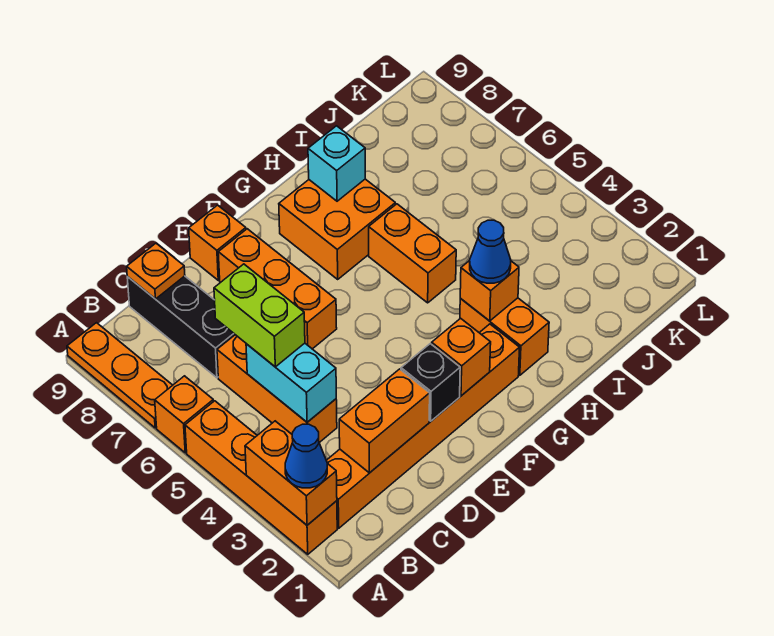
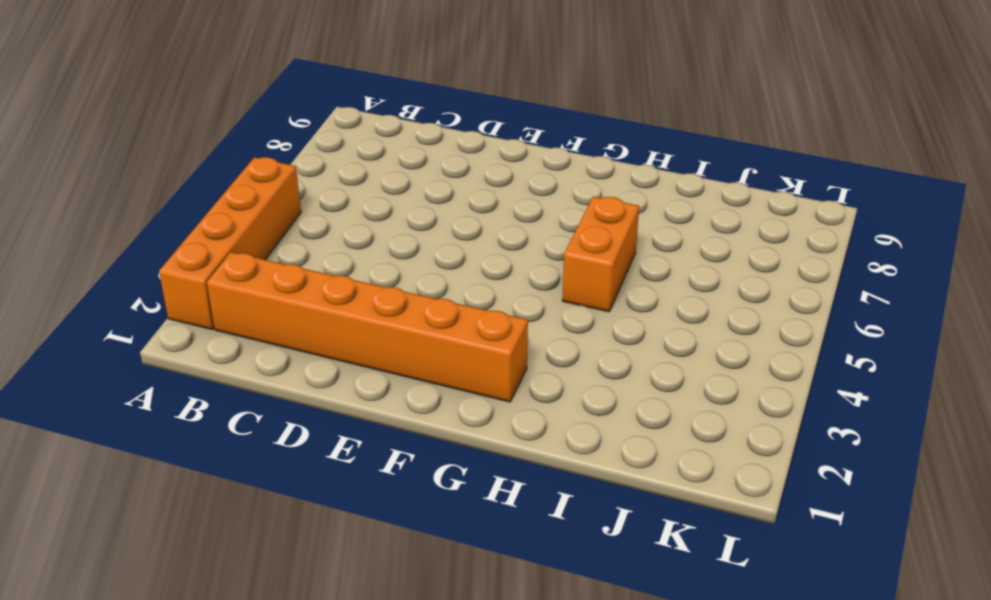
none -> orange brick A6 level 1
none -> orange plate A7:A9 level 1
none -> orange brick C4:C6 level 1

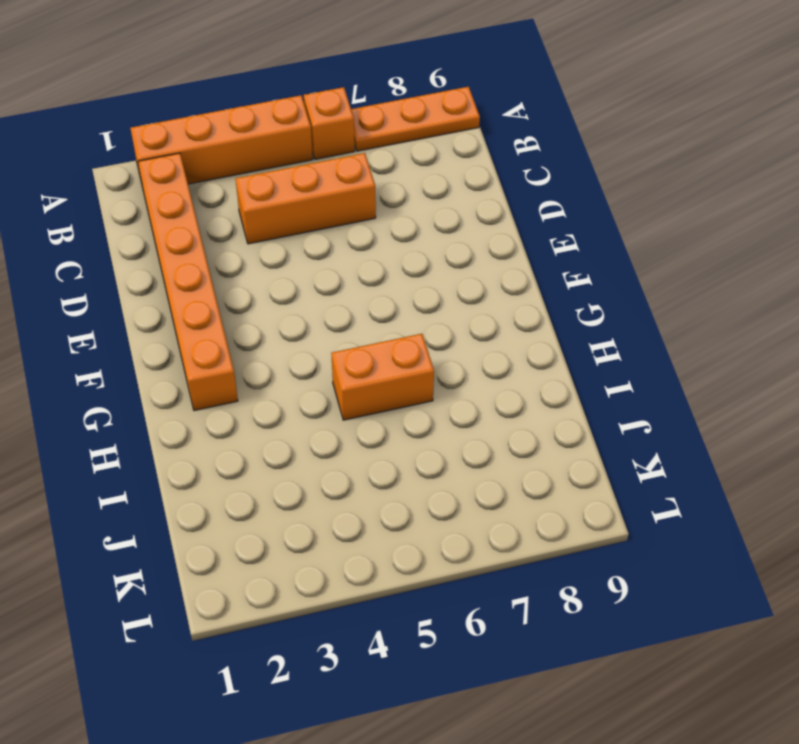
none -> black brick C7:C9 level 1
none -> orange brick E6:E8 level 1
none -> orange brick E9 level 1

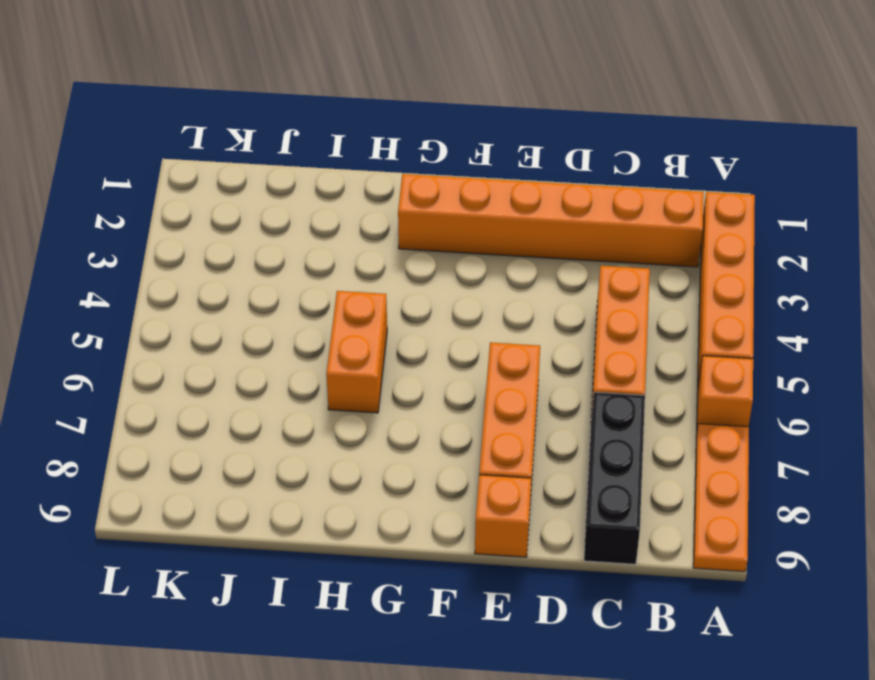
none -> orange brick G7:H8 level 1
none -> orange brick H2:H3 level 1
none -> orange brick A2:A3 level 2

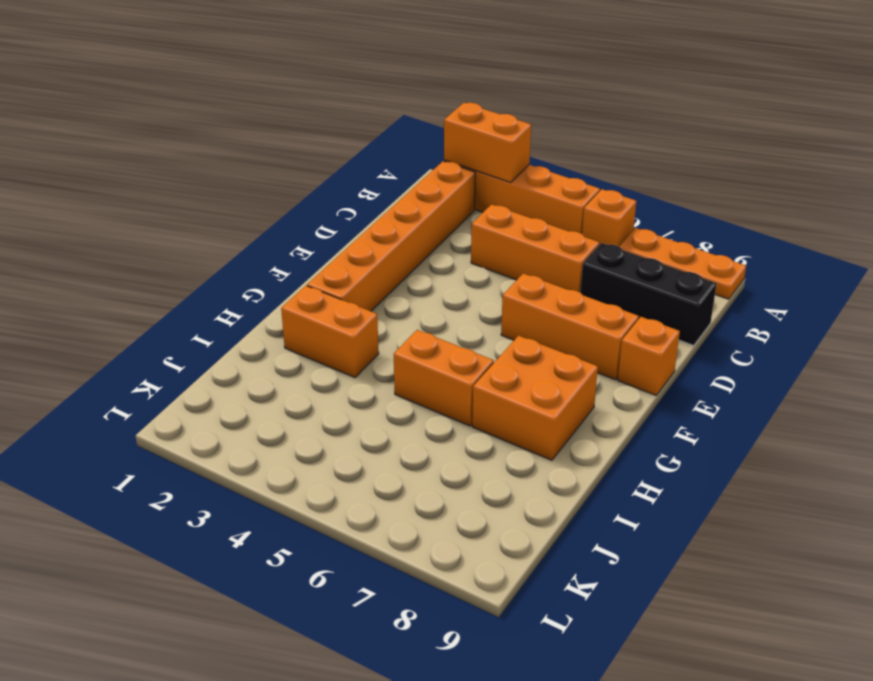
none -> orange brick C2:D2 level 2
none -> cyan brick C4:C5 level 2
none -> orange plate C9 level 2

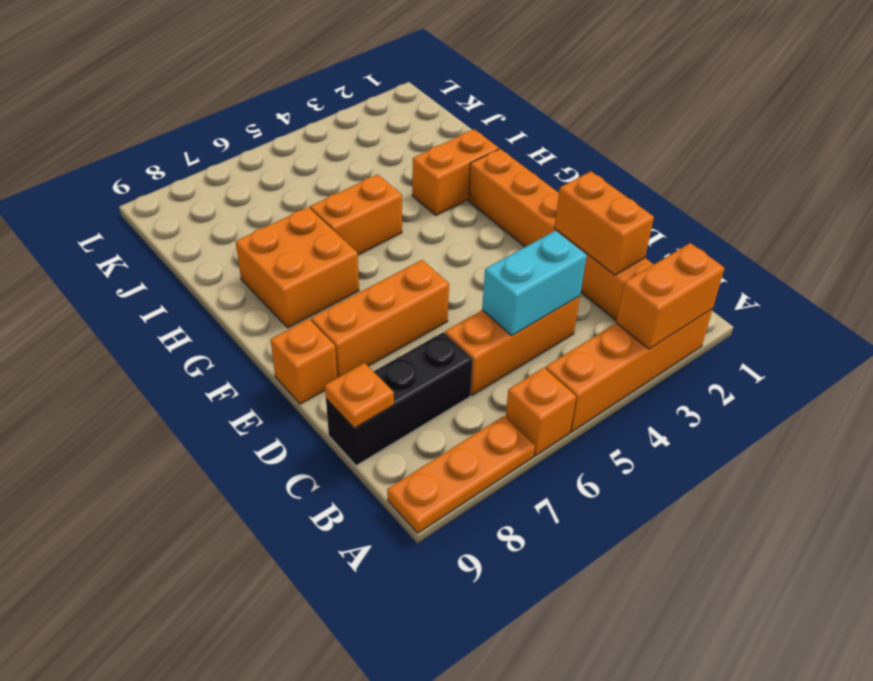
none -> black brick E2 level 2
none -> orange brick F2 level 2
none -> orange brick H3 level 2

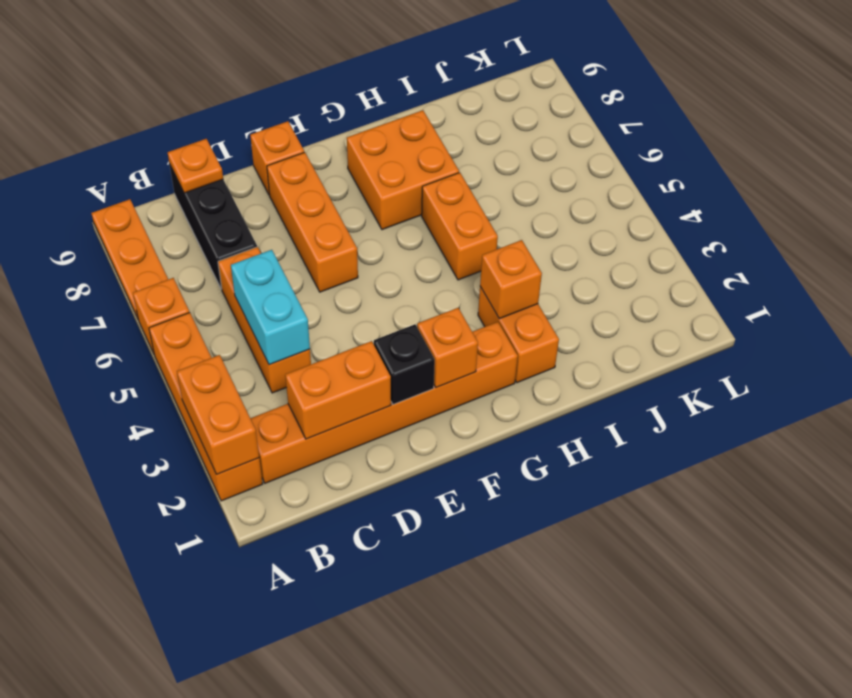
none -> cyan brick H8 level 2
none -> blue cone A2 level 3
none -> lime brick C5:C6 level 3

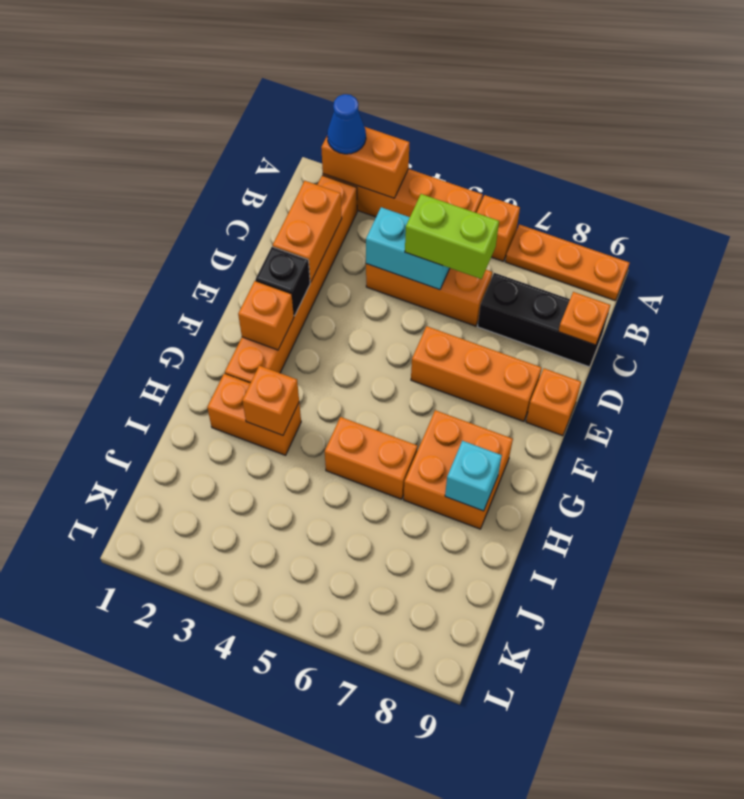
none -> blue cone H3 level 3

